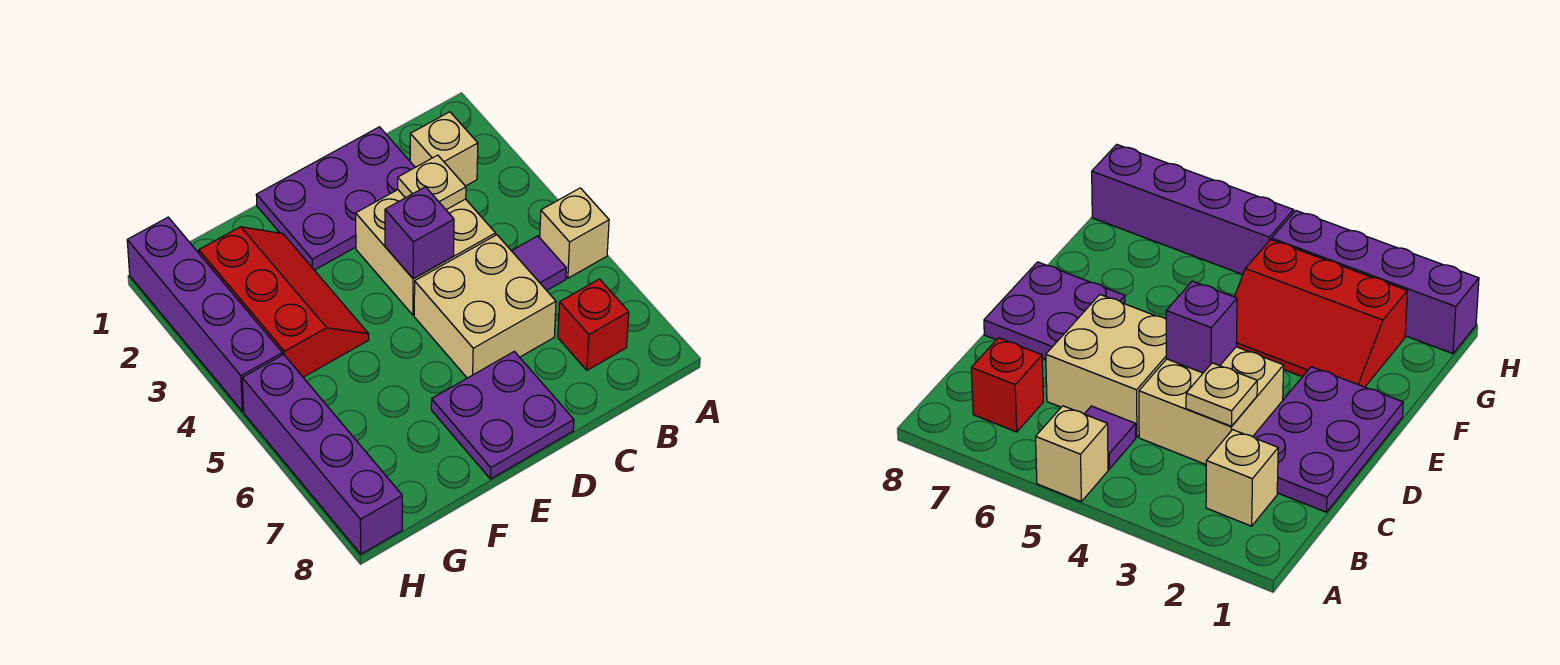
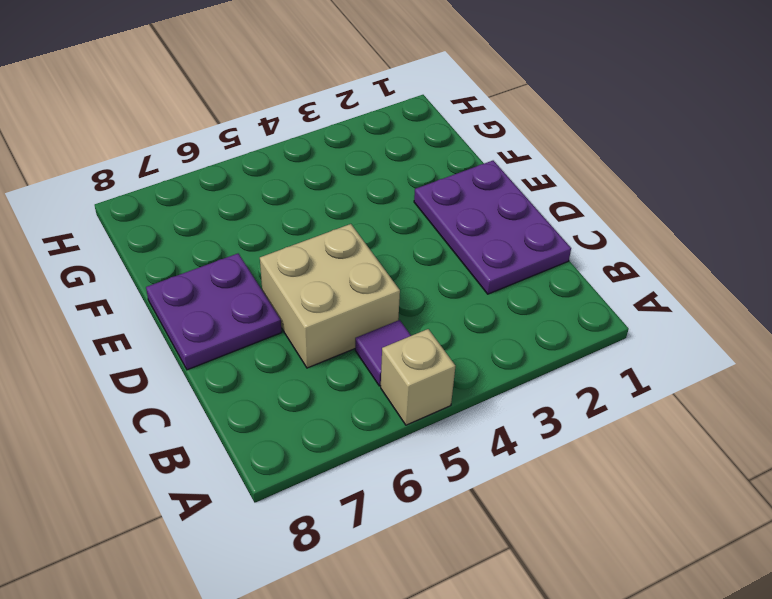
none -> tan brick B2 level 1
none -> red brick B7 level 1
none -> tan brick C3:D4 level 1

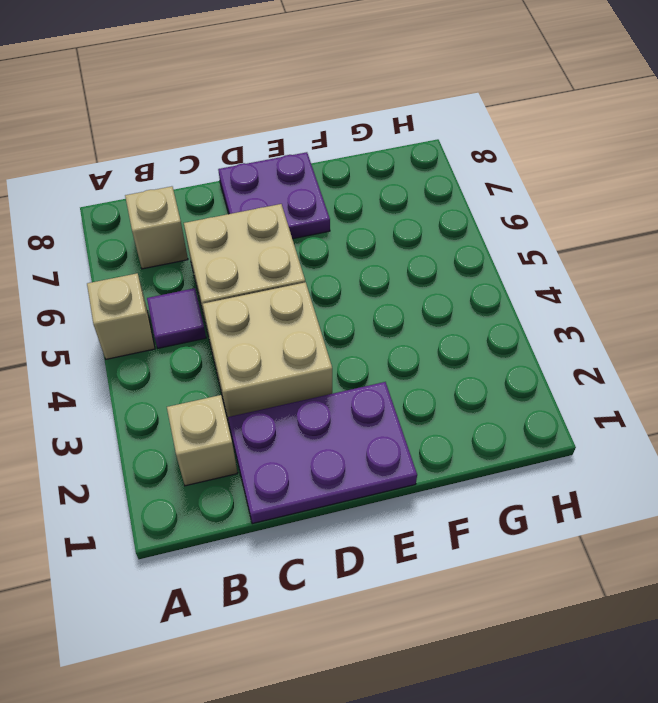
tan brick B7 level 1 -> red brick B7 level 1
none -> red slope F2:G4 level 1 top G
none -> purple brick H1:H4 level 1
none -> purple brick H5:H8 level 1

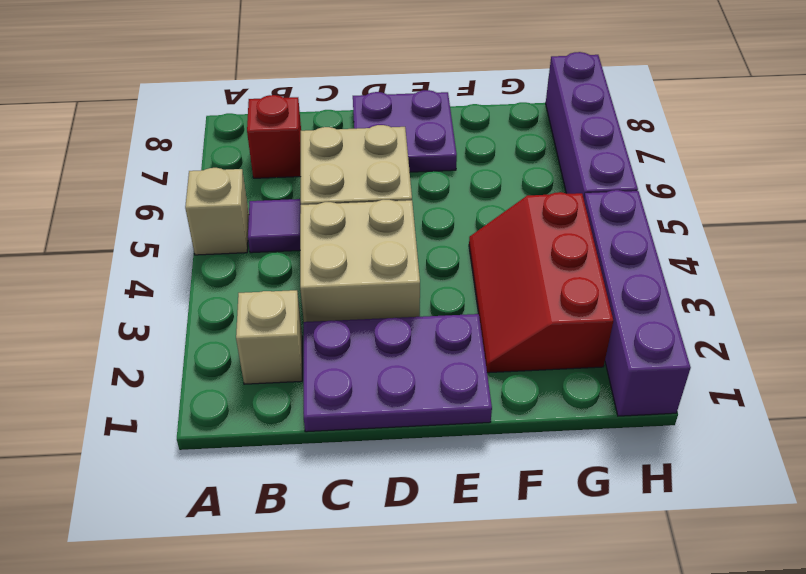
none -> tan plate C3 level 2
none -> purple brick D4 level 2

